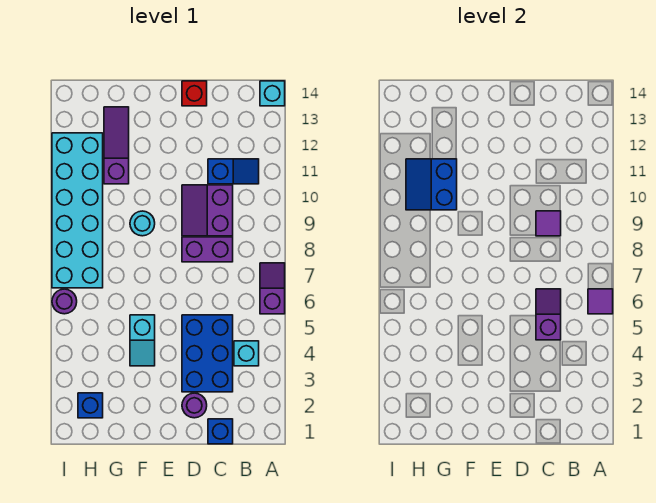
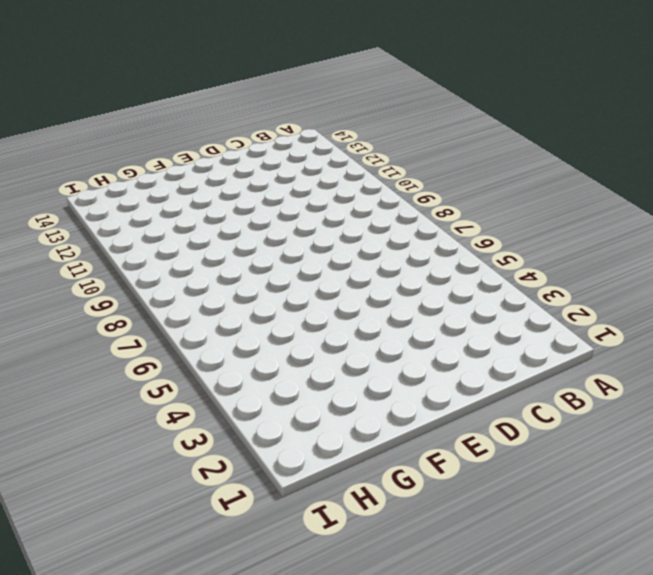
none -> purple slope A6:A7 level 1 top 6
none -> cyan brick A14 level 1
none -> cyan brick B4 level 1

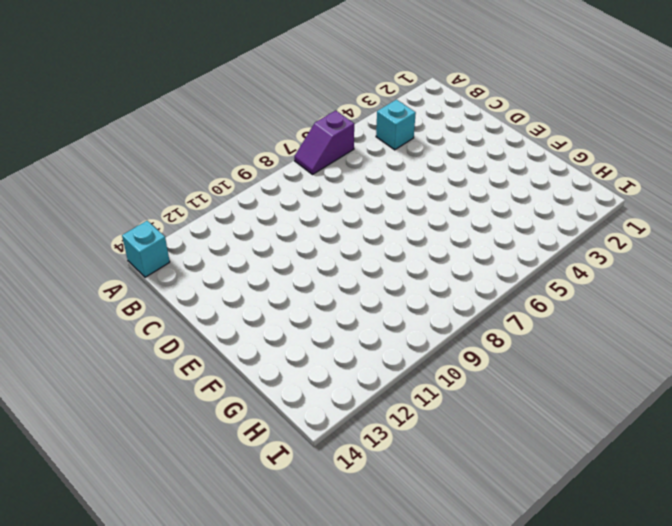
none -> blue slope B11:C11 level 1 top C
none -> blue brick C1 level 1
none -> blue brick C3:D5 level 1

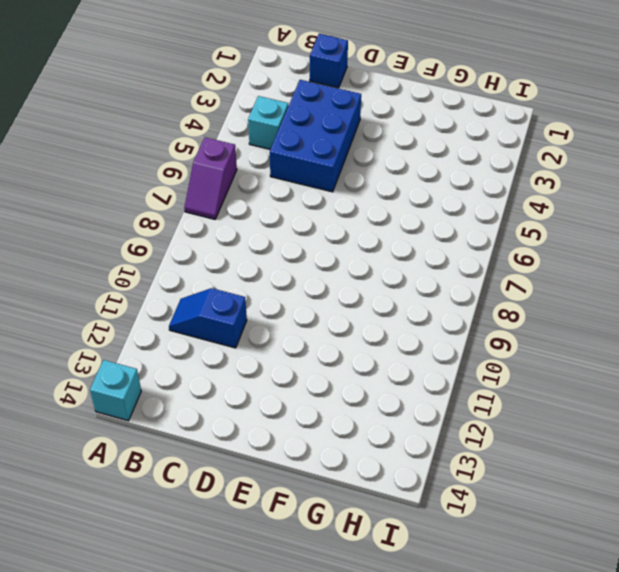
none -> purple brick C8:D8 level 1
none -> purple slope C9:D10 level 1 top C
none -> purple round brick D2 level 1

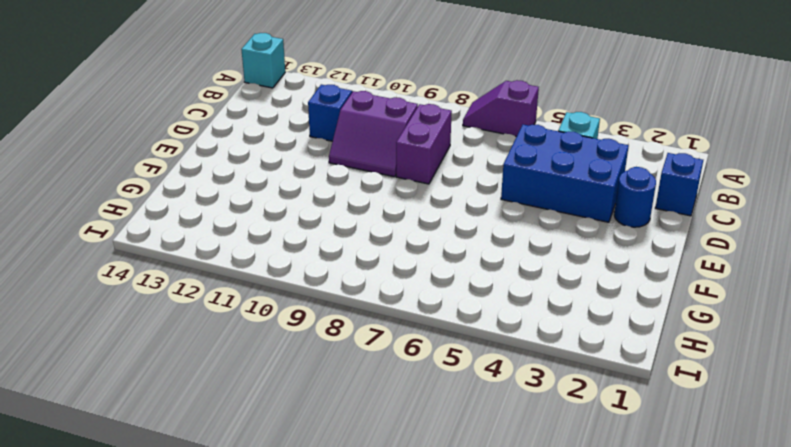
blue round brick D2 level 1 -> purple round brick D2 level 1
none -> red brick D14 level 1
none -> cyan slope F4:F5 level 1 top 5
none -> cyan round brick F9 level 1

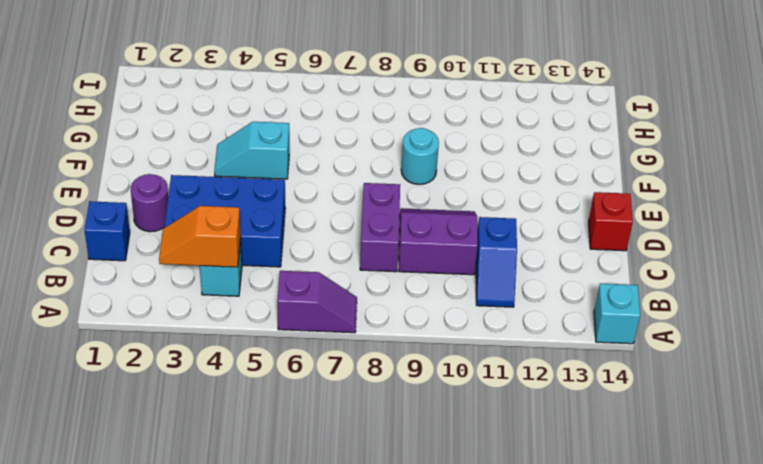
orange slope B3:B4 level 2 top 4 -> none
none -> purple slope G11:G13 level 1 top 11
none -> blue brick H2 level 1
none -> cyan brick H7:I12 level 1

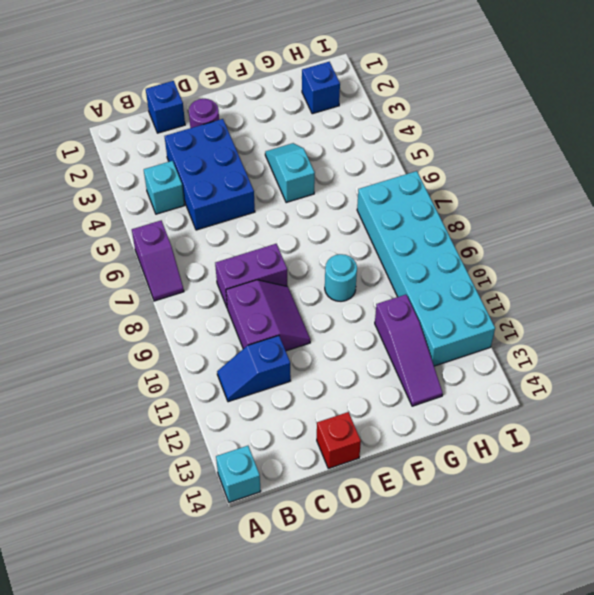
none -> purple round brick I6 level 1
none -> purple tile A6 level 2
none -> purple slope C5:C6 level 2 top 5

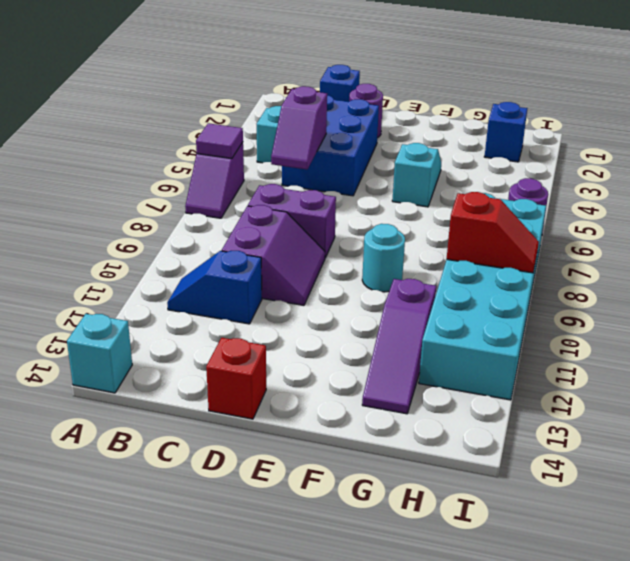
red slope H9:I9 level 2 top H -> none
none -> purple tile C9 level 2
none -> blue slope G10:H11 level 2 top G

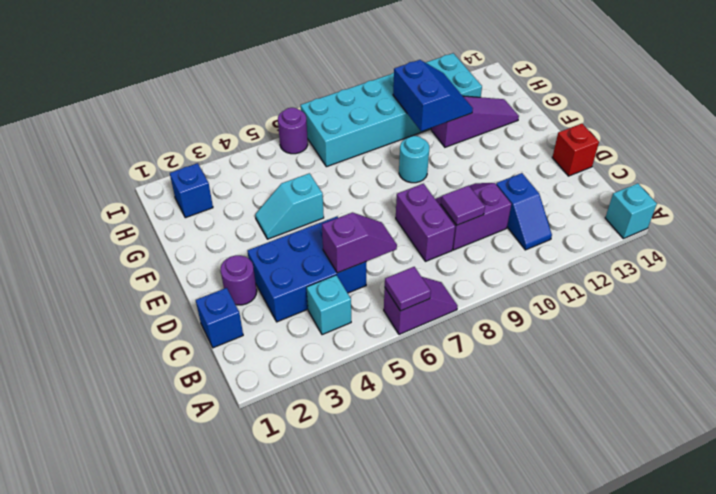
blue slope G10:H11 level 2 top 10 -> blue slope G10:H11 level 2 top G

